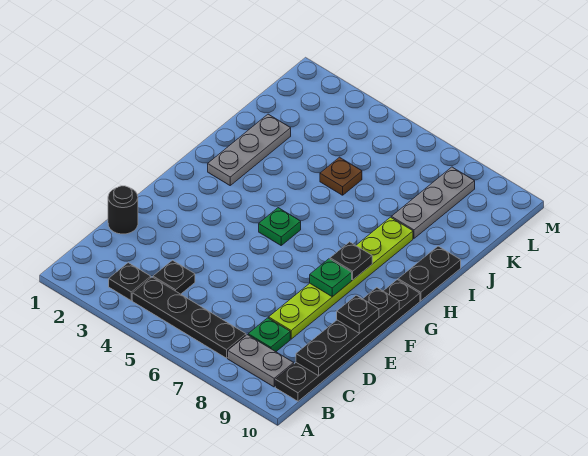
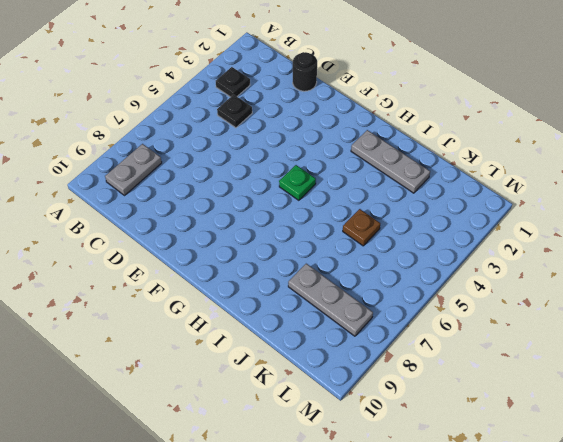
none -> black plate B4:B7 level 1
none -> black plate B10:G10 level 1
none -> green plate C8 level 1

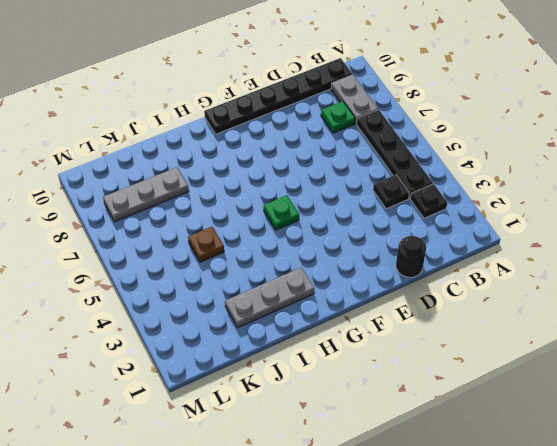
none -> lime plate D8:I8 level 1
none -> black plate H10:I10 level 1
none -> black plate C10:F10 level 2

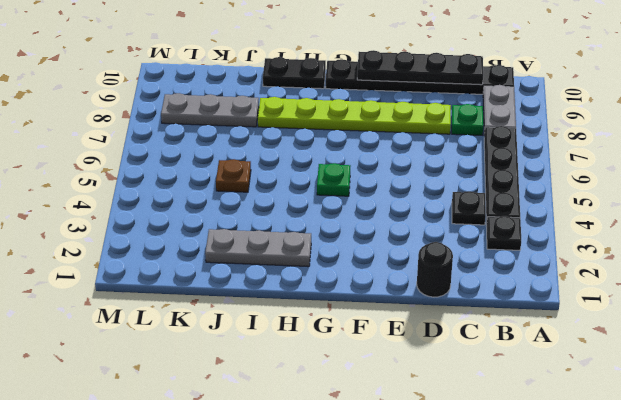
none -> green plate F8 level 2
none -> black plate G8 level 2
none -> black plate E10 level 3

